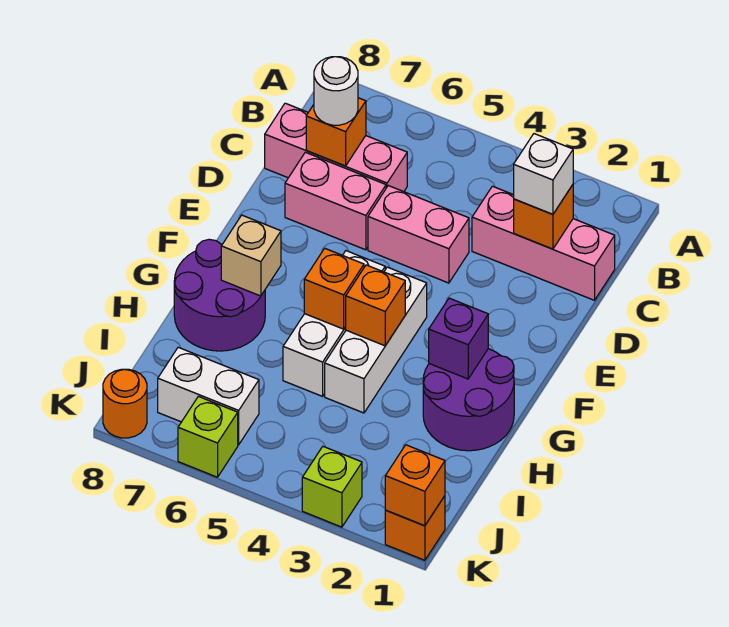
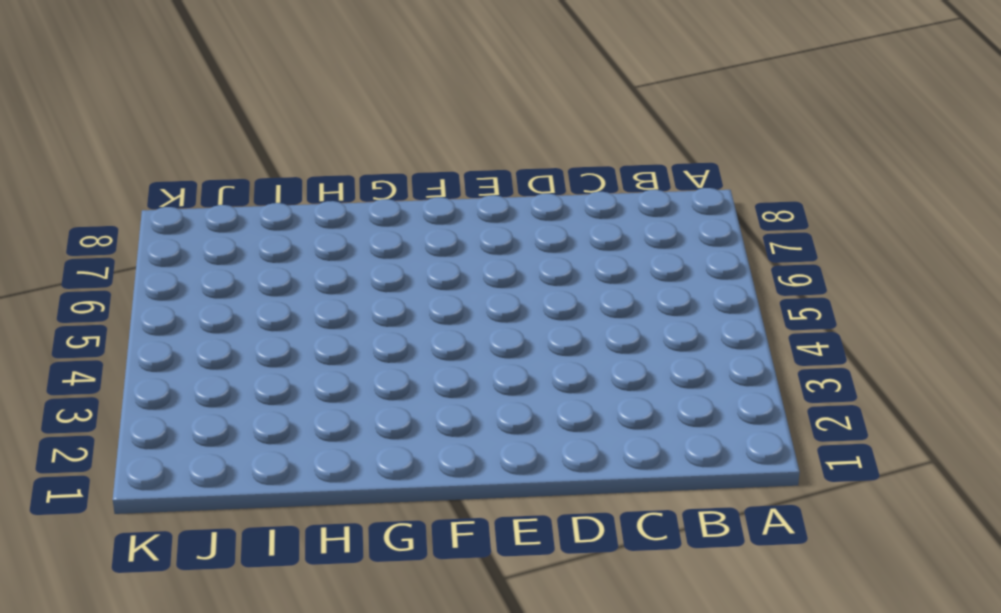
none -> pink brick C1:C3 level 1
none -> pink brick C6:C8 level 1
none -> pink brick D4:D5 level 1

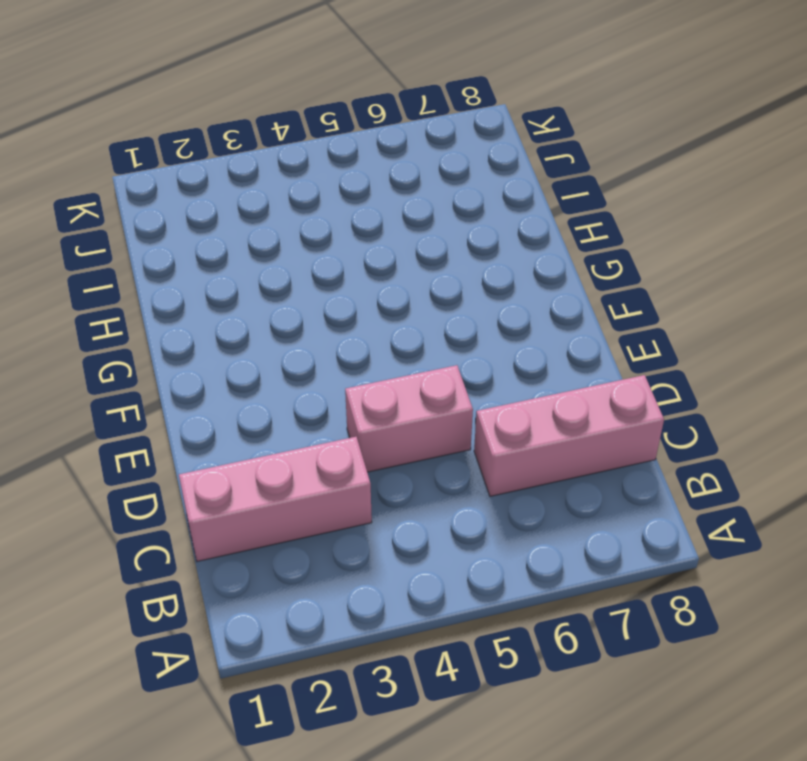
none -> pink brick D6:D7 level 1
none -> white brick F4:H4 level 1
none -> white brick F5:H5 level 1

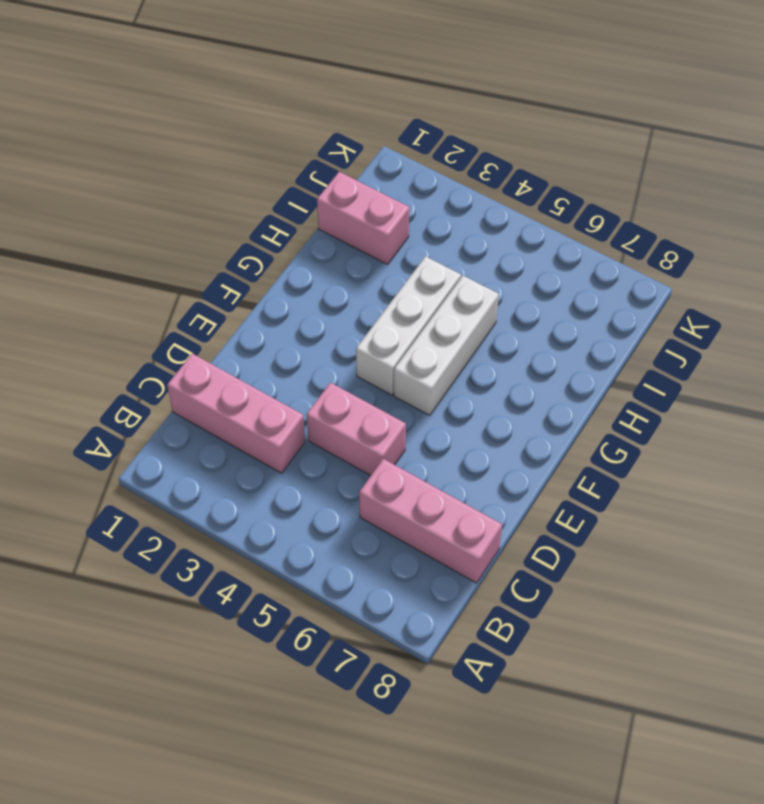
pink brick I1:I2 level 1 -> pink brick D6:D7 level 1
none -> purple round brick G1:H2 level 1
none -> purple round brick G7:H8 level 1
none -> white brick J6:J7 level 1

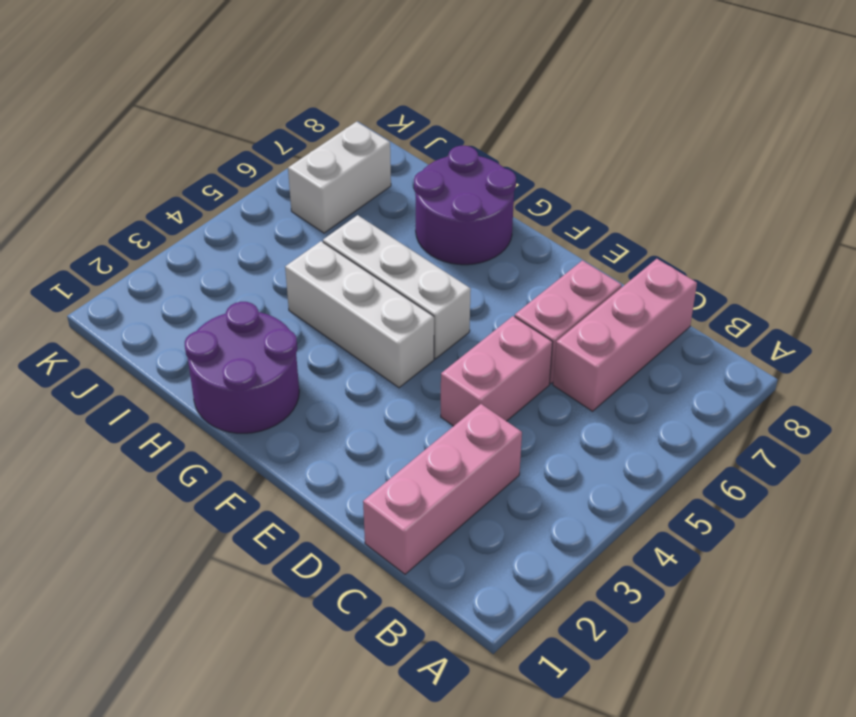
none -> orange brick K1 level 1
none -> lime brick K3 level 1
none -> lime brick K6 level 1

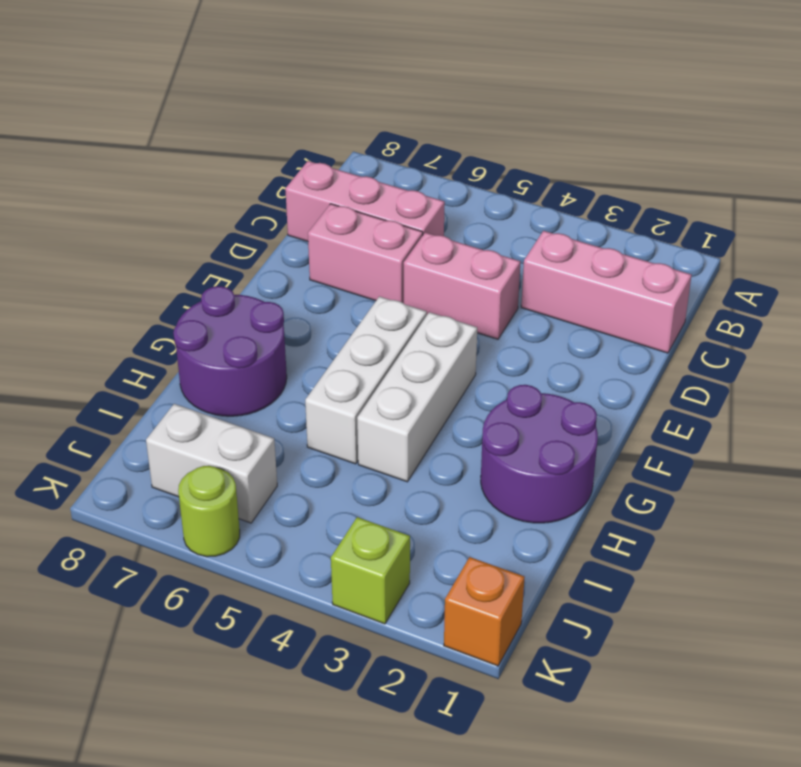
lime round brick K6 level 1 -> lime brick K6 level 1
none -> orange round brick K8 level 1
none -> orange brick C2 level 2
none -> orange brick C7 level 2

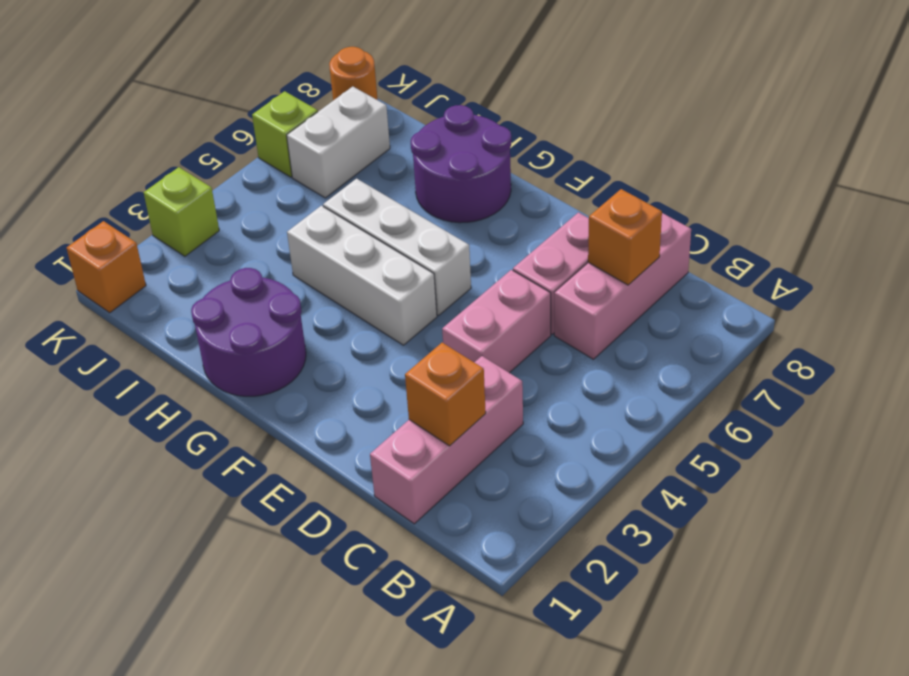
none -> purple brick G2 level 2
none -> orange brick G4 level 2
none -> orange brick G5 level 2

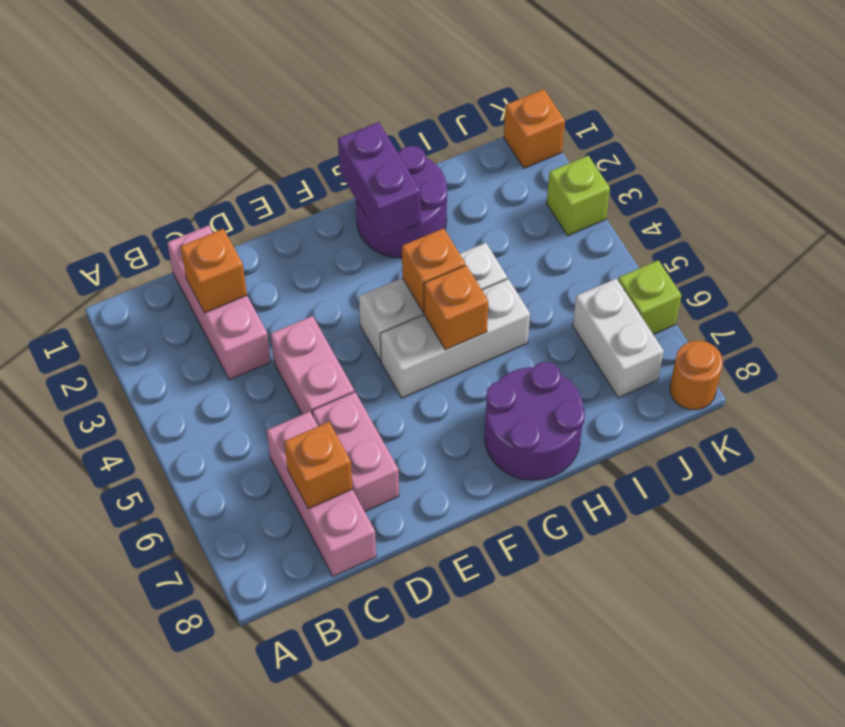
purple brick G1:G2 level 2 -> purple brick G2 level 2
none -> tan brick G7 level 2
none -> orange brick K1 level 2
none -> white brick C2 level 3

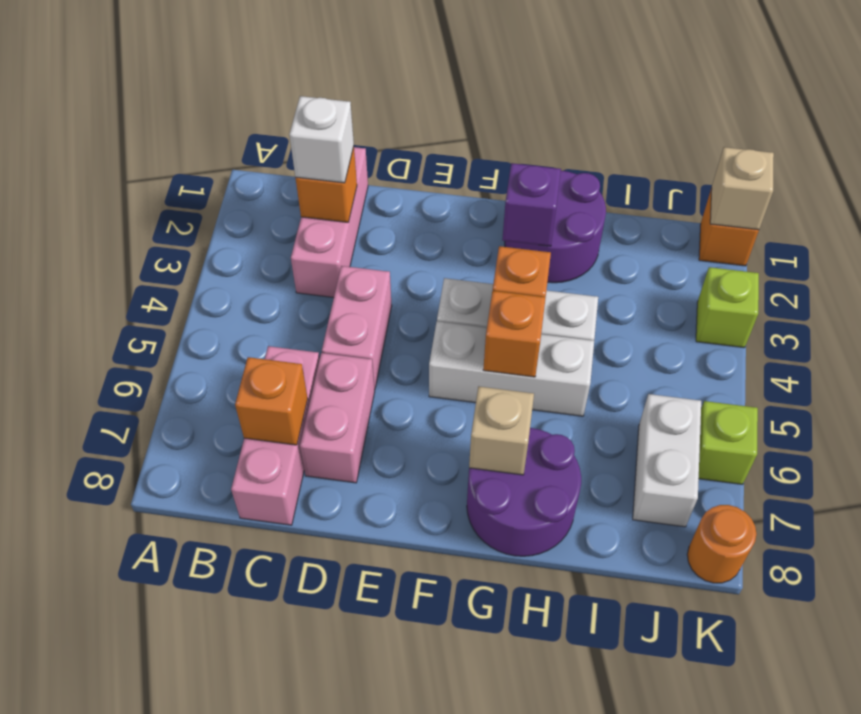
tan brick K1 level 2 -> orange brick K1 level 2
none -> white round brick C7 level 3

